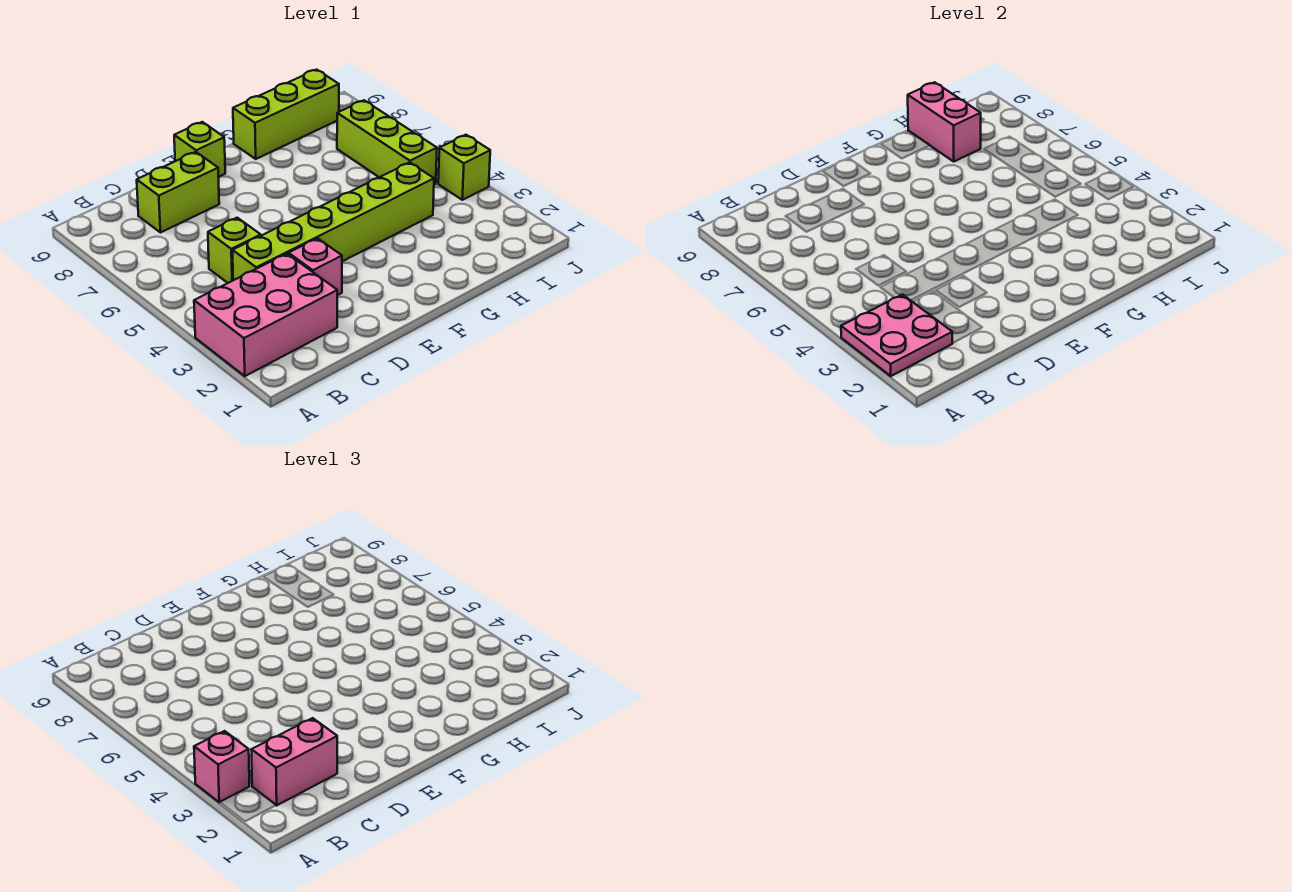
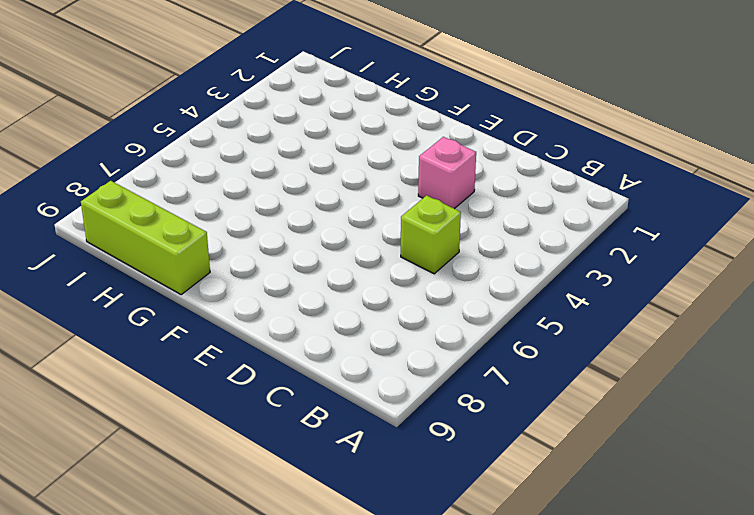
none -> pink brick A2:C3 level 1
none -> lime brick C4:H4 level 1
none -> lime brick C8:D8 level 1

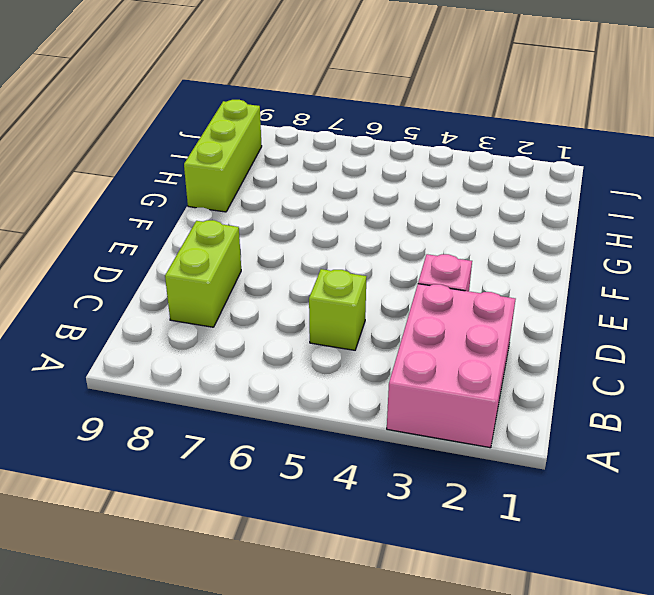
none -> lime brick C4:H4 level 1
none -> lime brick E9 level 1
none -> lime brick I5:I7 level 1

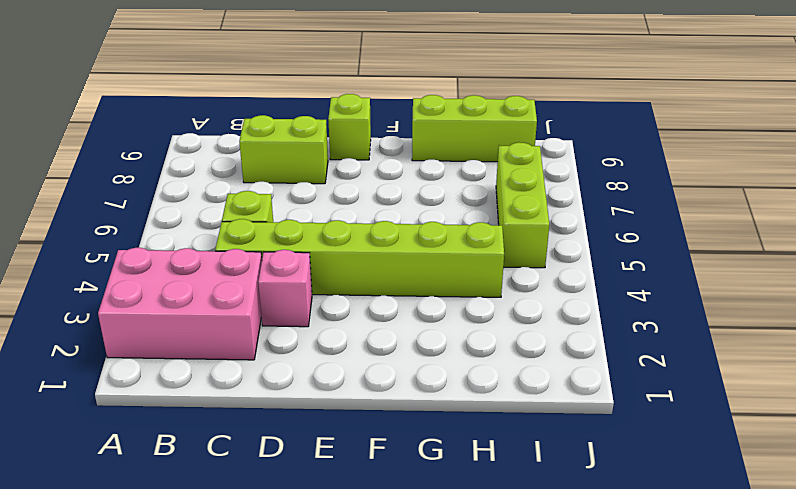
none -> lime brick J4 level 1
none -> pink plate A2:B3 level 2
none -> pink brick H8:H9 level 2

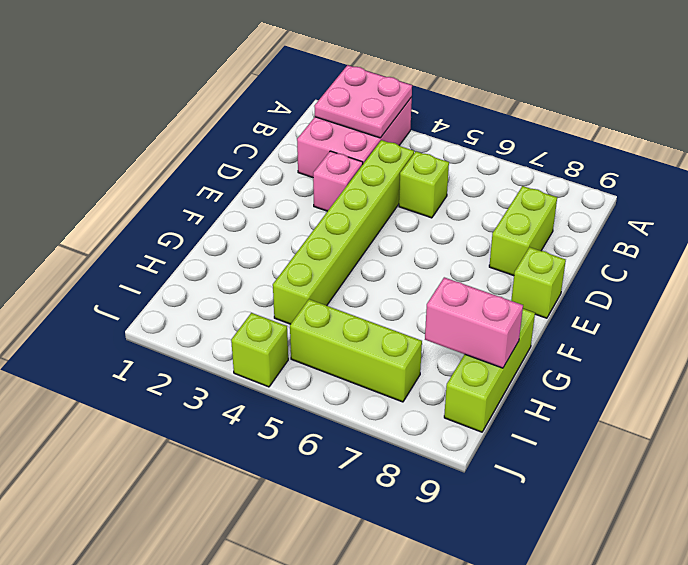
none -> pink brick A3 level 3
none -> pink brick B2:C2 level 3

